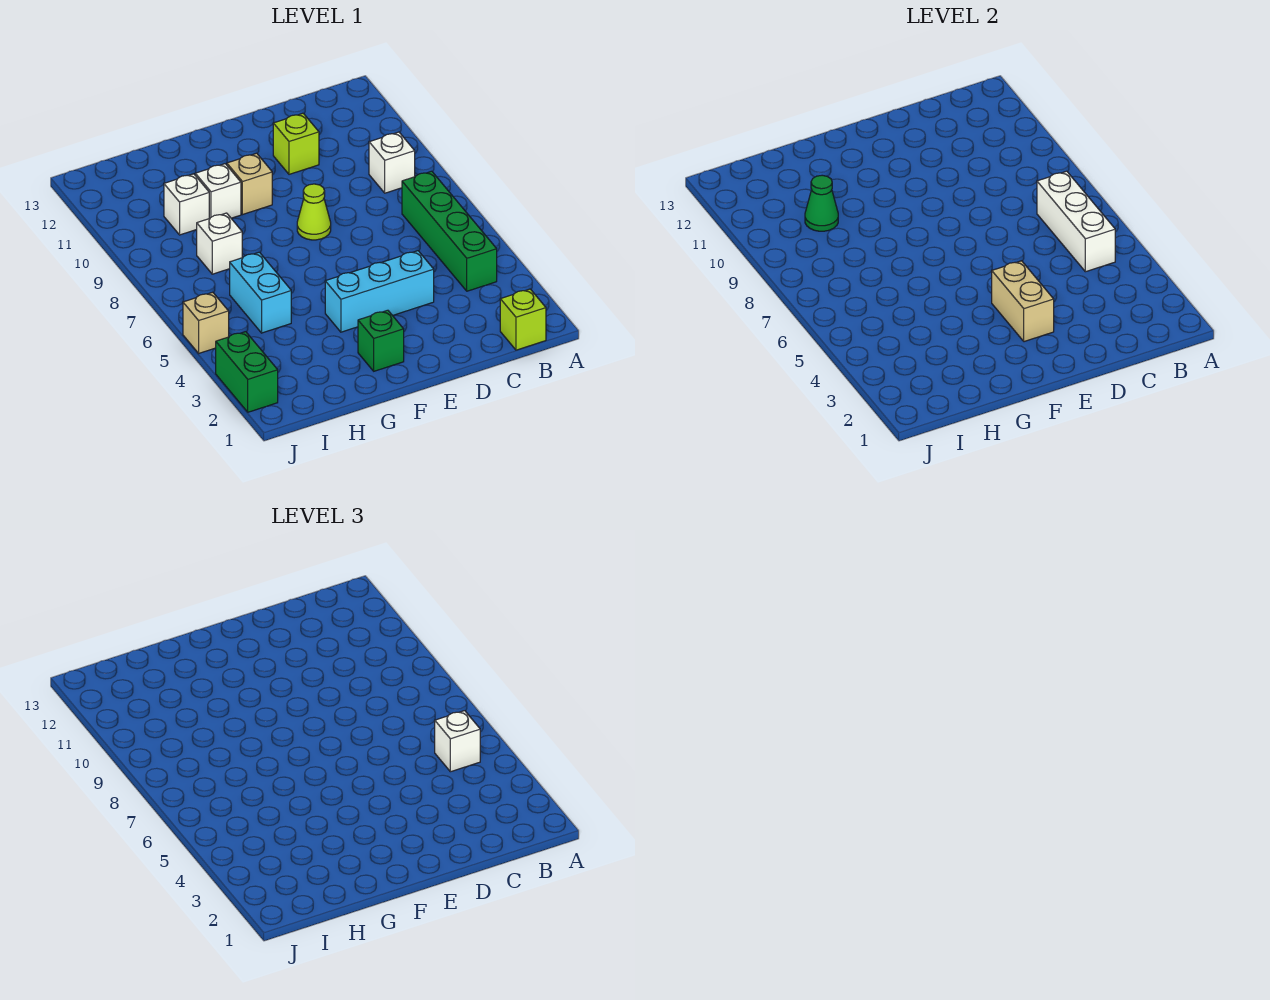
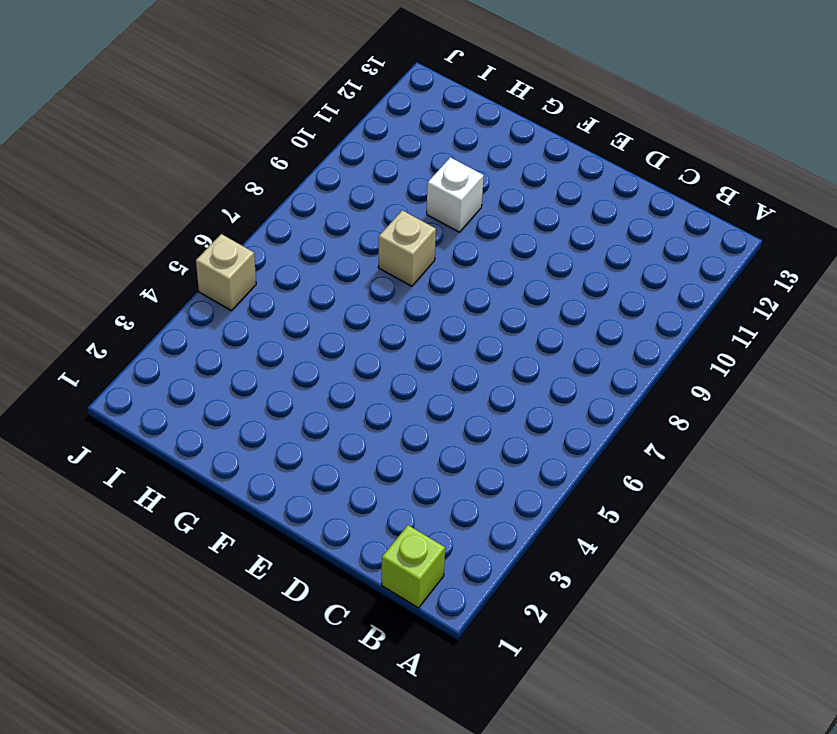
tan brick G8 level 1 -> tan brick F10 level 1
none -> green brick B4:B7 level 1
none -> white brick B9 level 1
none -> cyan brick D4:F4 level 1

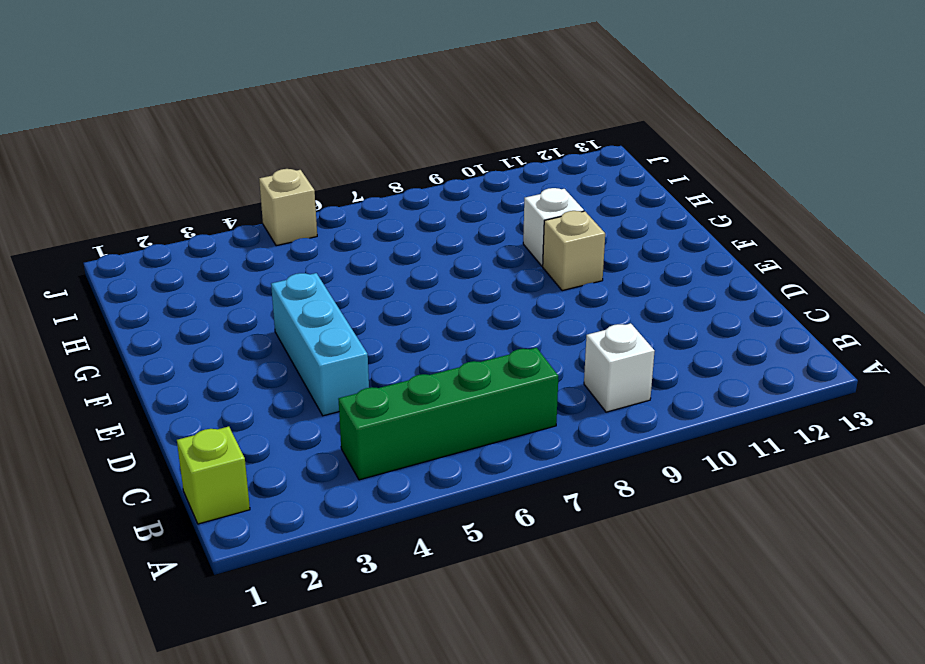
none -> lime brick D11 level 1
none -> lime cone E8 level 1
none -> green brick F2 level 1

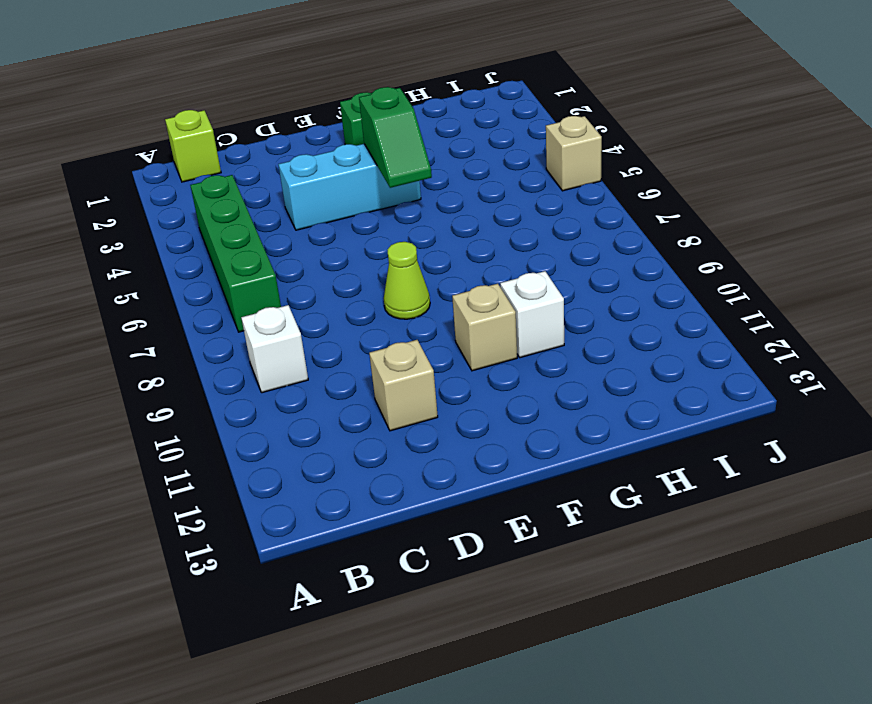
tan brick D11 level 1 -> lime brick D11 level 1
green slope F4:F5 level 2 top 4 -> none
none -> cyan brick H5:H6 level 1
none -> white brick H8 level 1
none -> white brick H10 level 1

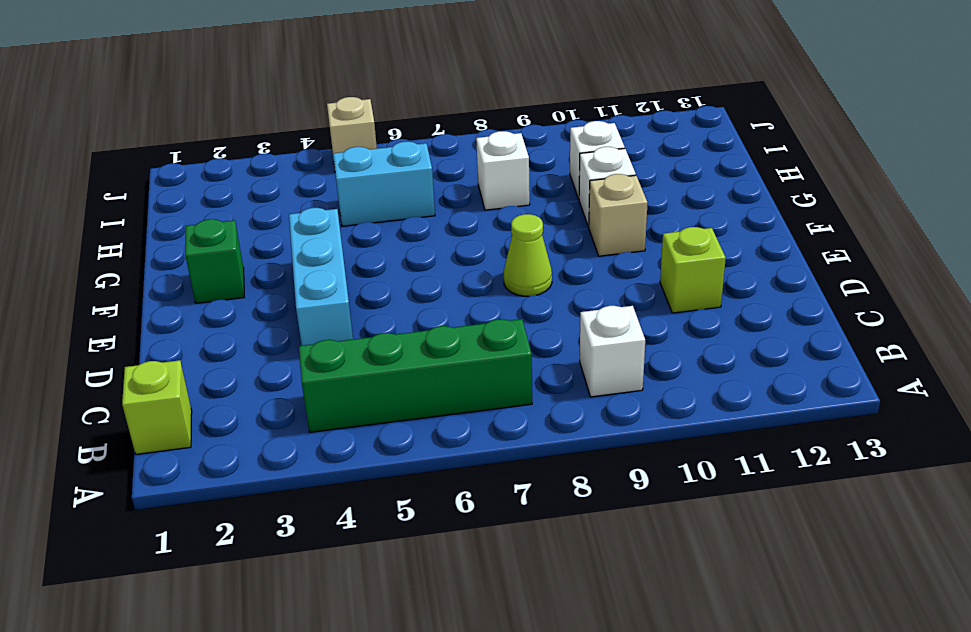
none -> green brick J2:J3 level 1
none -> white brick B5:B7 level 2
none -> tan brick E3:E4 level 2

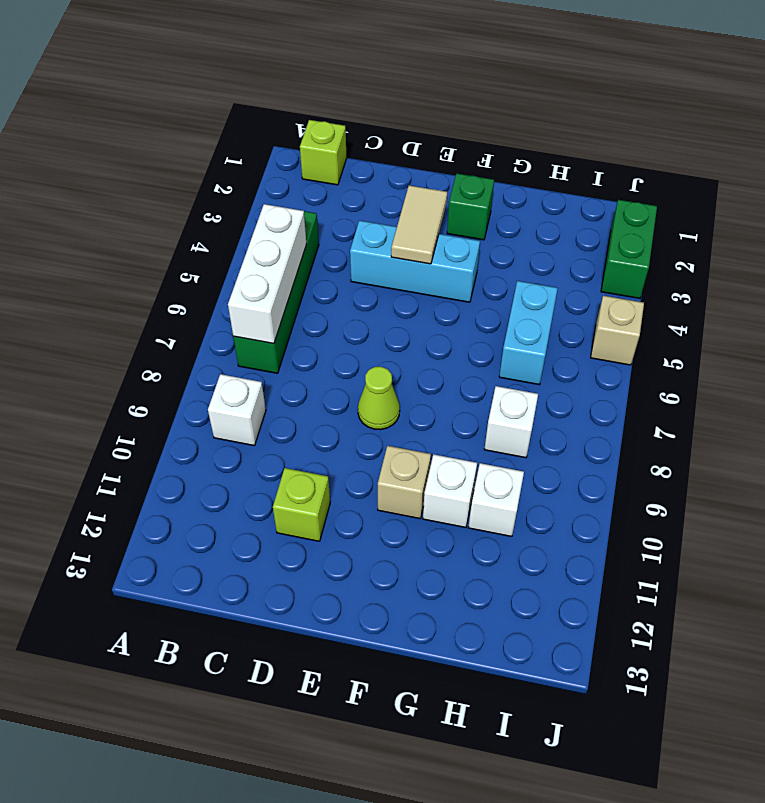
tan tile E3:E4 level 2 -> tan brick E3:E4 level 2
none -> green cone H10 level 2
none -> white brick B5 level 3

